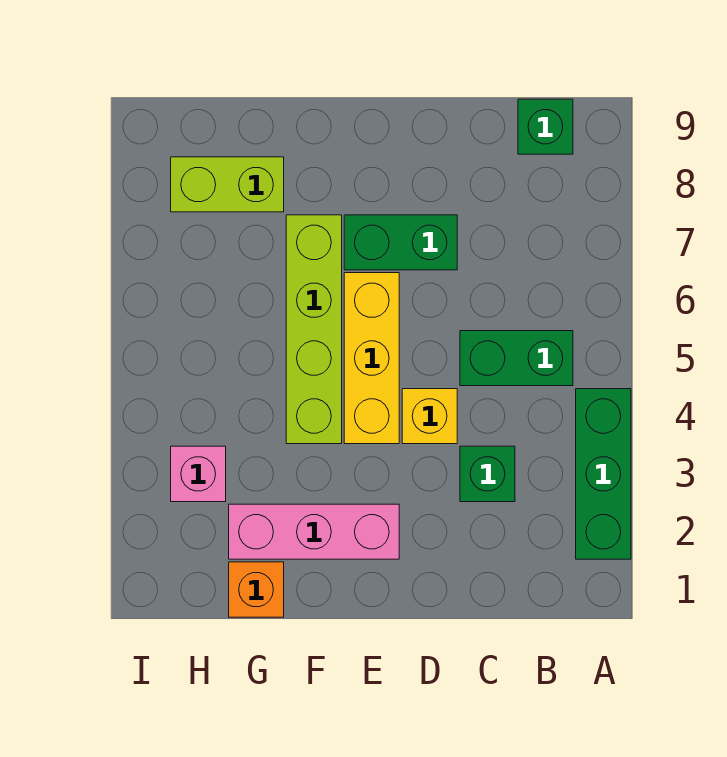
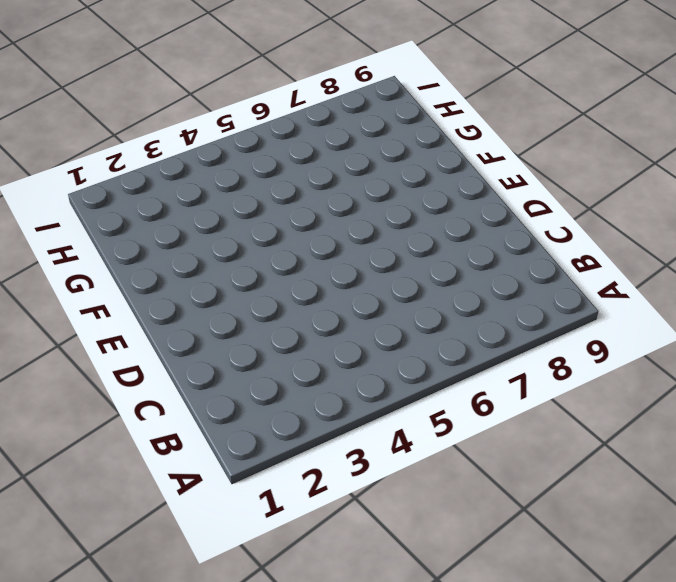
none -> green brick A2:A4 level 1
none -> green brick B5:C5 level 1
none -> green brick B9 level 1

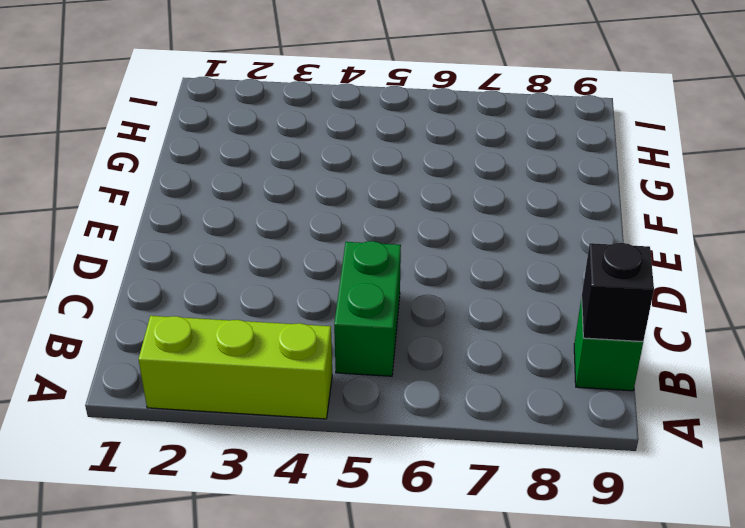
lime brick A2:A4 level 1 -> green brick A2:A4 level 1
black brick B9 level 2 -> none
none -> green brick C3 level 1
none -> yellow brick D4 level 1
none -> green brick D7:E7 level 1

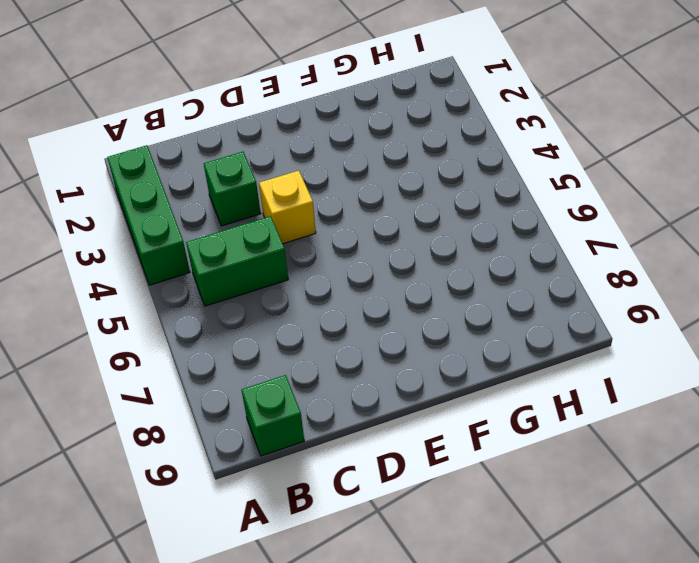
none -> green brick D7:E7 level 1
none -> pink brick E2:G2 level 1
none -> yellow brick E4:E6 level 1

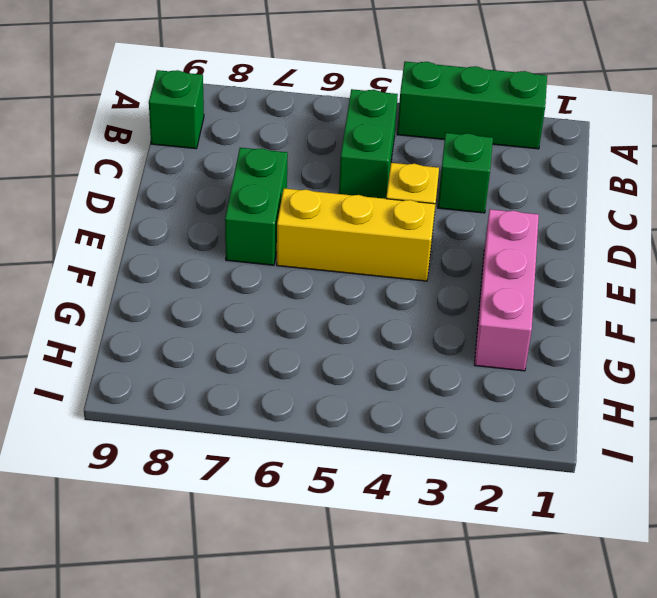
none -> lime brick F4:F7 level 1
none -> orange brick G1 level 1
none -> lime brick G8:H8 level 1

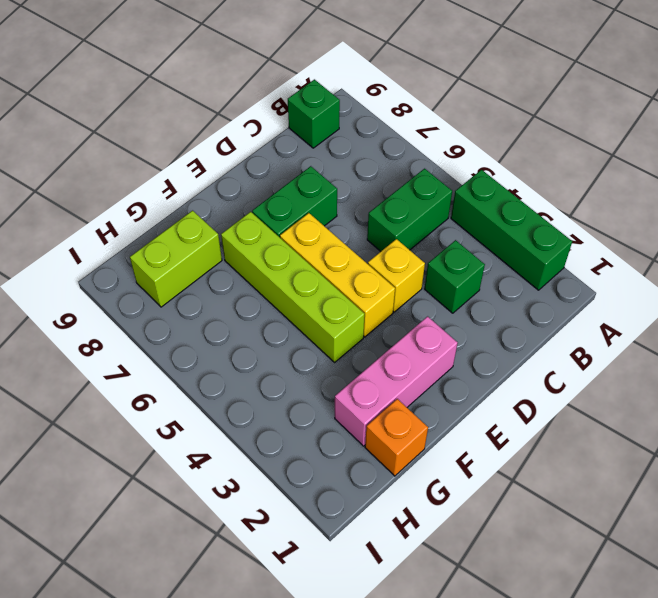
none -> pink brick H3 level 1

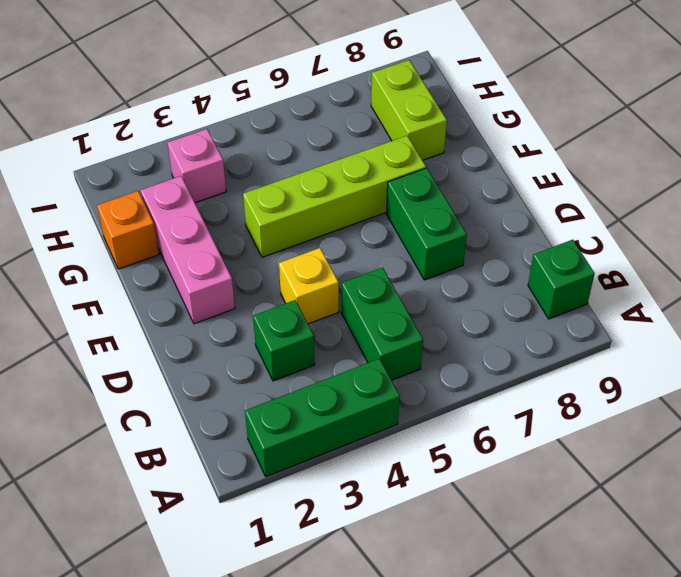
none -> yellow brick E4:E6 level 1

